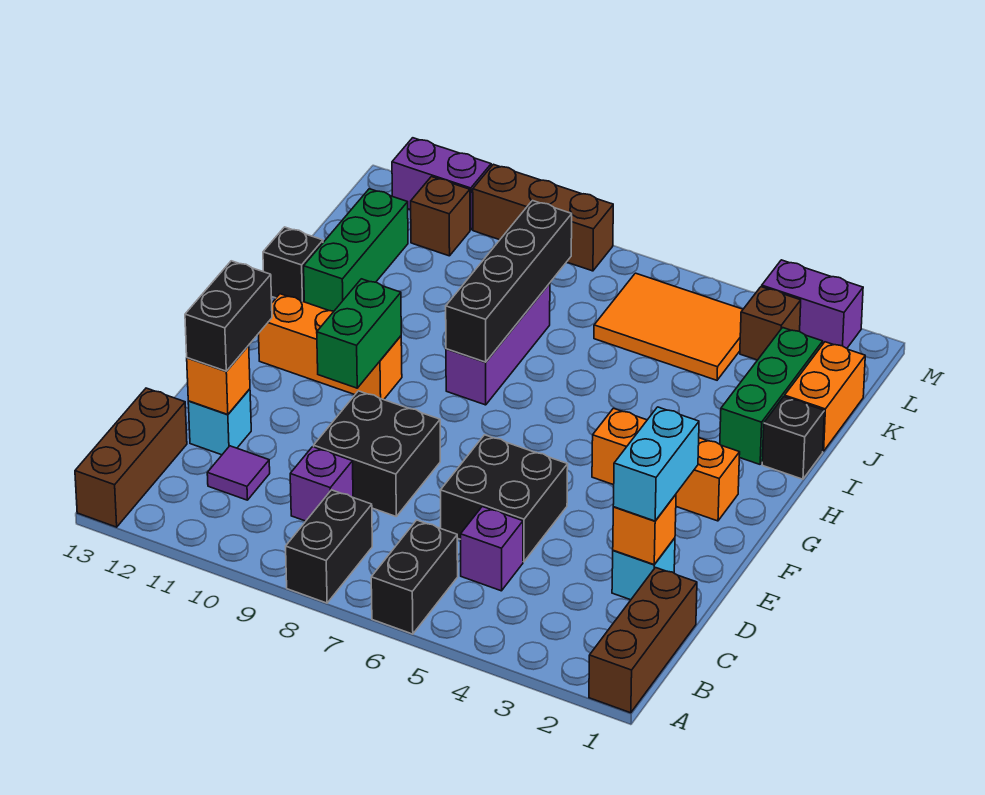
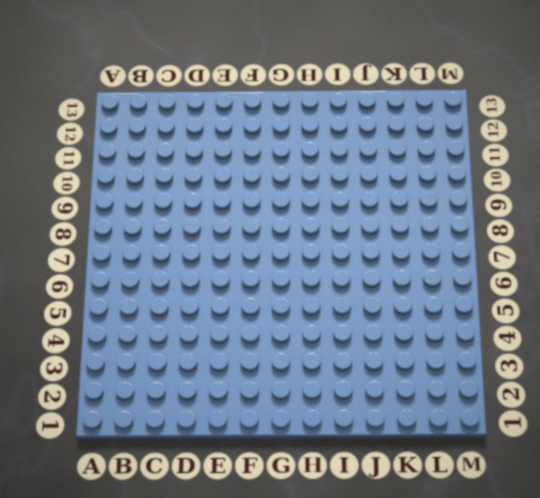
none -> brown brick A1:C1 level 1
none -> black brick A6:B6 level 1
none -> black brick A8:B8 level 1
none -> brown brick A13:C13 level 1

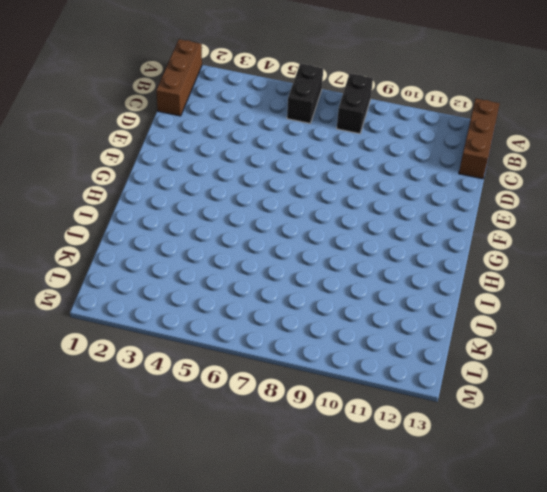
none -> purple brick C5 level 1
none -> purple brick C9 level 1
none -> purple tile C11 level 1
none -> cyan brick D2 level 1

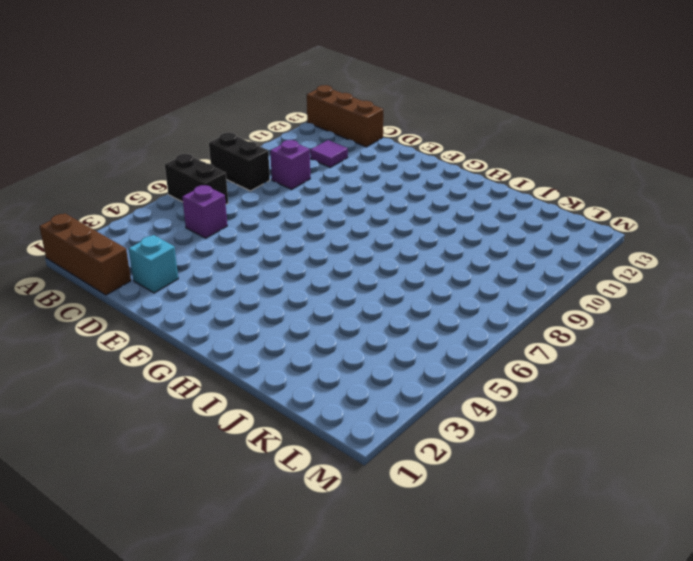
none -> black brick D5:E6 level 1
none -> black brick D8:E9 level 1
none -> cyan brick D12 level 1
none -> orange brick G2:G4 level 1

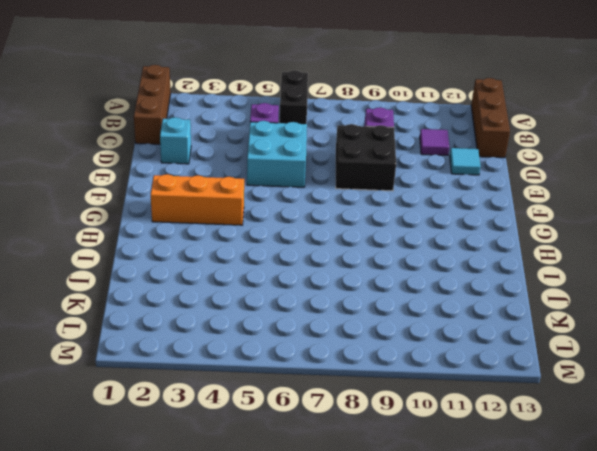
cyan brick D5:E6 level 1 -> black brick D5:E6 level 1
cyan tile D12 level 1 -> cyan brick D12 level 1
none -> black brick A8:B8 level 1
none -> orange brick G10:G12 level 1
none -> purple brick H8:J8 level 1
none -> black brick I1 level 1

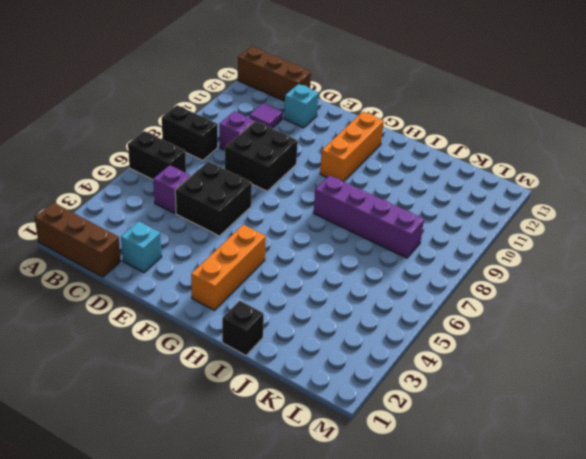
purple brick H8:K8 level 1 -> purple brick H8:J8 level 1
none -> green brick I2:K2 level 1
none -> green brick I12:K12 level 1
none -> black brick I13 level 1
none -> orange brick J1:K1 level 1

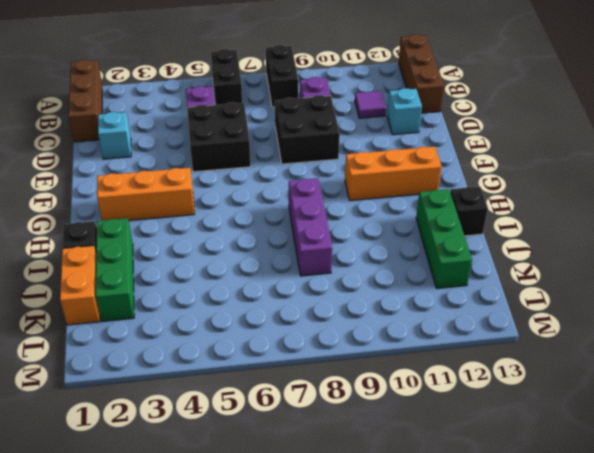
none -> orange tile K4:L6 level 1
none -> brown brick L3 level 1
none -> brown brick L11 level 1
none -> purple brick M2:M3 level 1

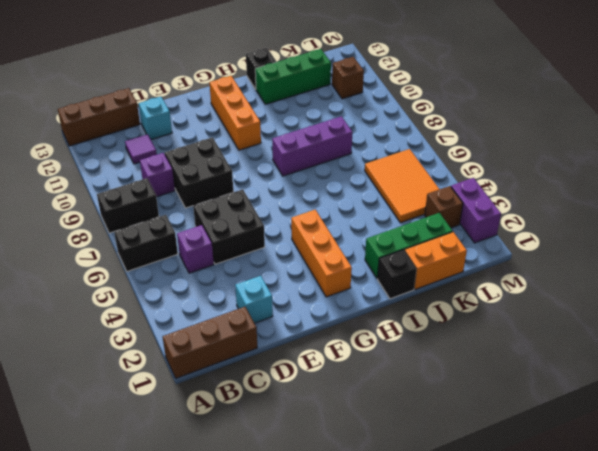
none -> brown brick M8:M10 level 1
none -> purple brick M11:M12 level 1
none -> orange brick D2 level 2
none -> orange brick D12 level 2

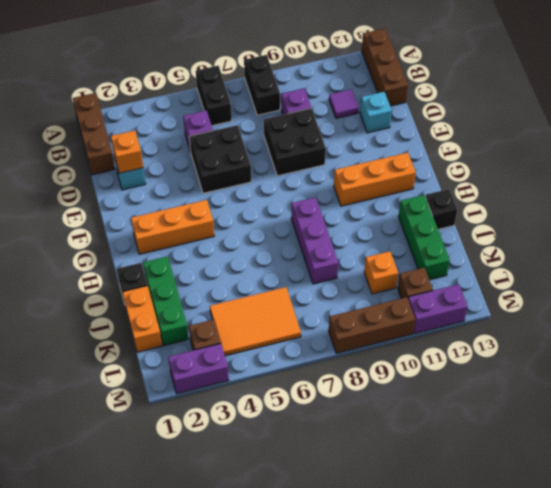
orange brick K10 level 1 -> orange brick D12 level 2
none -> green brick F10:G10 level 2
none -> black brick H8:K8 level 2
none -> cyan brick D2:E2 level 3
none -> black brick D12:E12 level 3

